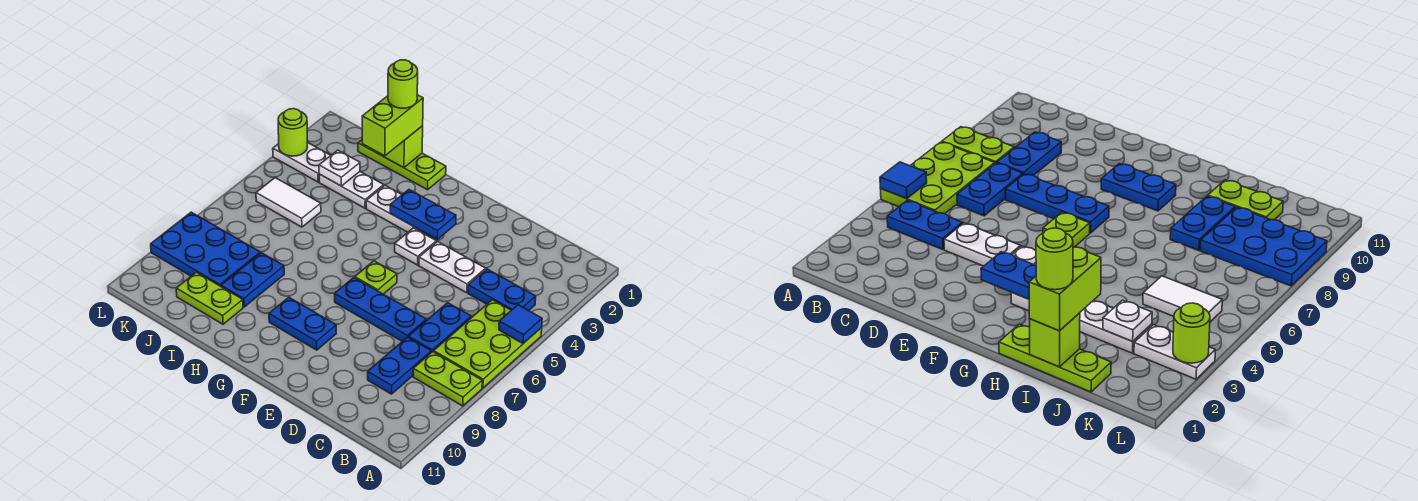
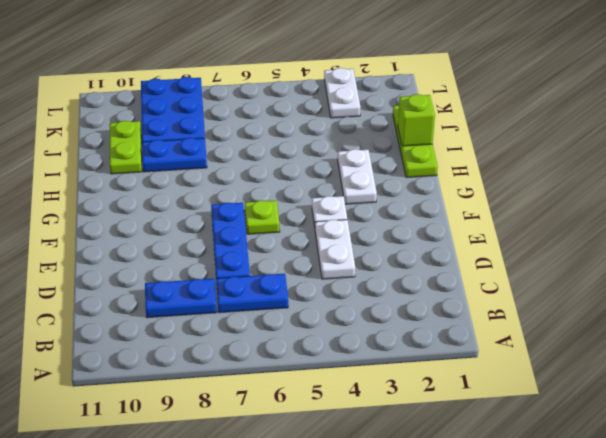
none -> lime plate A5:B7 level 1
none -> lime plate A8:B8 level 1
none -> blue plate B4:C4 level 1

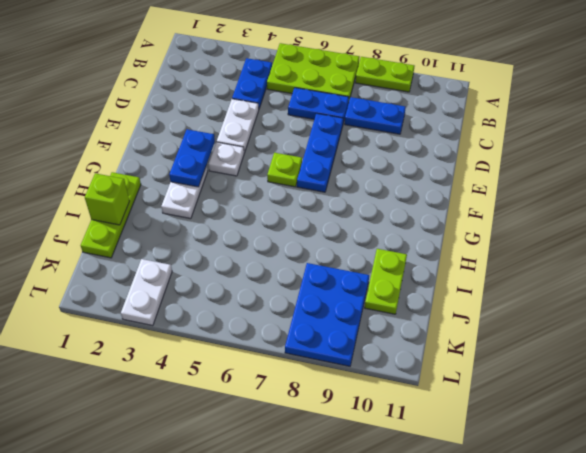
lime plate A8:A9 level 1 -> lime plate A8:B8 level 1
none -> blue plate F9:G9 level 1
none -> white plate I3:J3 level 1
none -> blue plate I8:I9 level 1

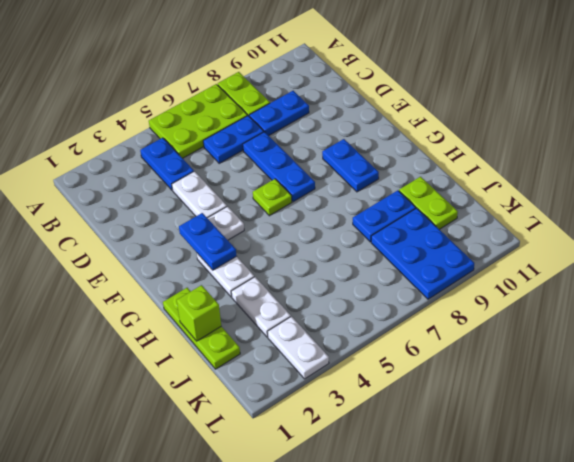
none -> white tile J5:K5 level 1
none -> blue tile A5 level 2
none -> white plate J3 level 2

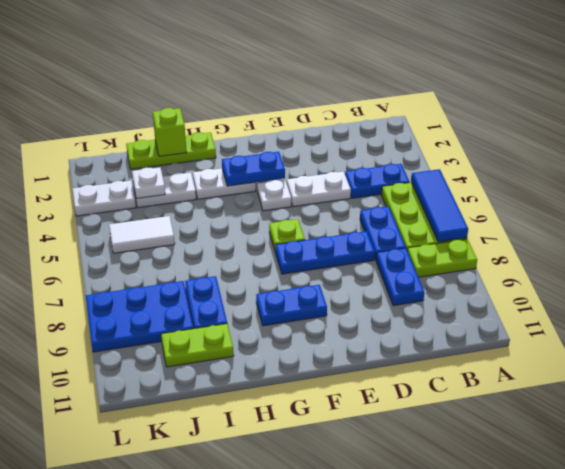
blue tile A5:A7 level 2 -> blue tile A5 level 2
none -> lime round brick L3 level 2
none -> lime brick I1:I2 level 3
none -> lime round brick I1 level 4

